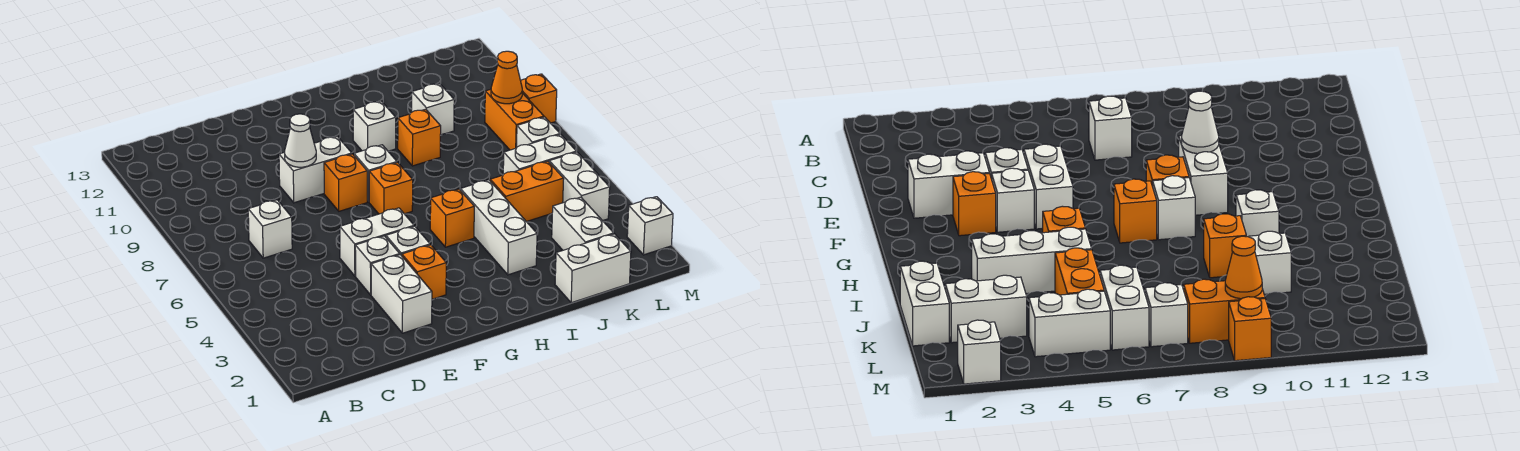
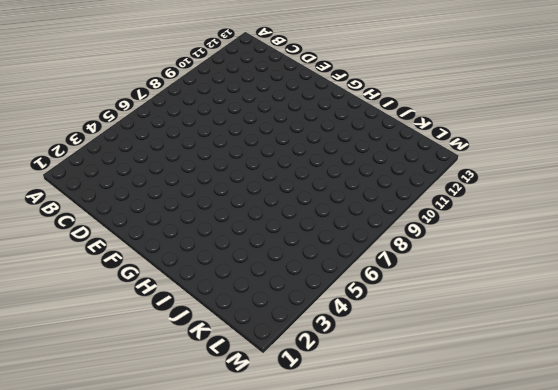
none -> white brick C7 level 1
none -> white brick E2:E3 level 1
none -> white brick E4 level 1

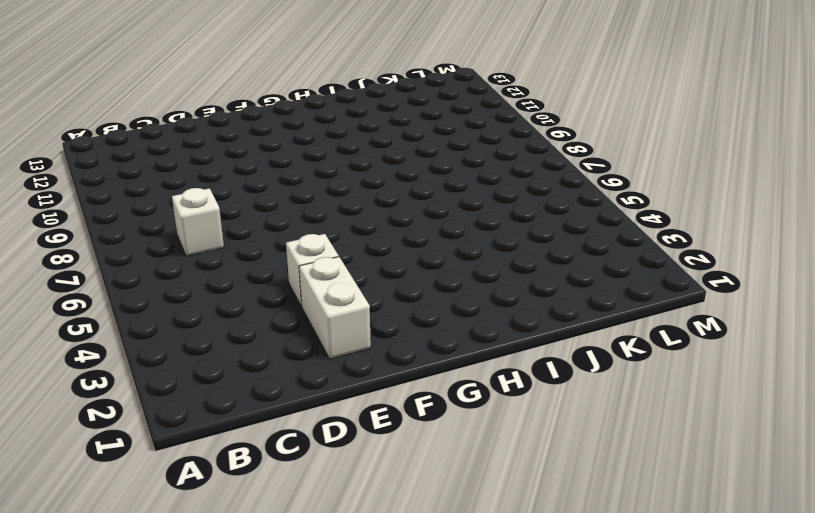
none -> white brick E5:F5 level 1
none -> white brick E9:F9 level 1
none -> orange brick F3 level 1

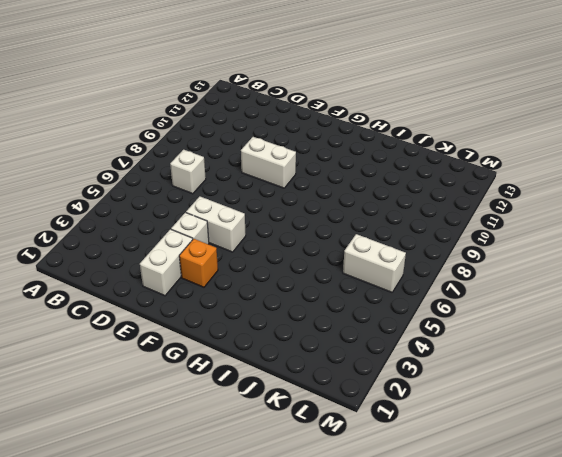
none -> white brick F4 level 1
none -> orange brick F8 level 1
none -> orange brick G7 level 1

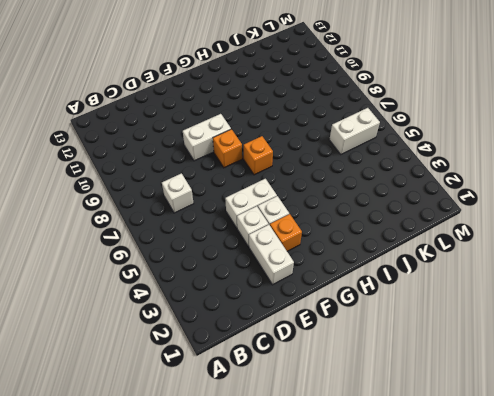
none -> white brick G8 level 1
none -> orange brick H5 level 1
none -> white brick H10 level 1

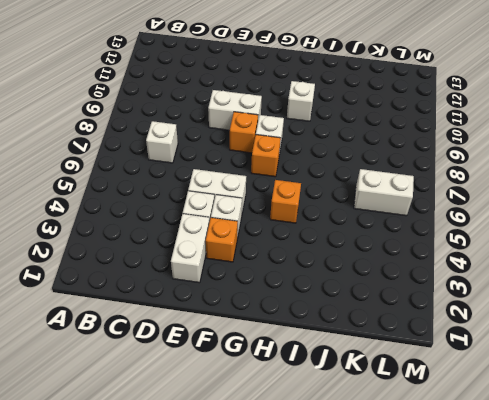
none -> white brick I3:I5 level 1
none -> orange brick I9 level 1
none -> white brick J1:K1 level 1

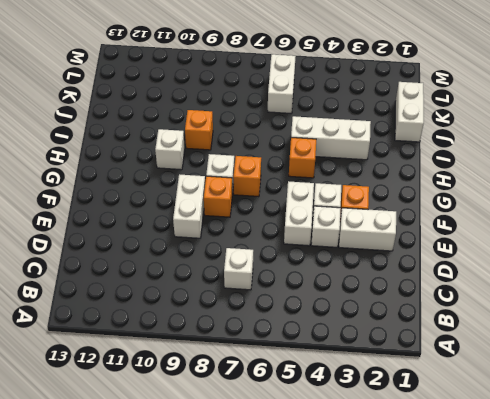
none -> orange brick J5:K5 level 1
none -> white brick J10 level 1
none -> white brick K2:K3 level 1

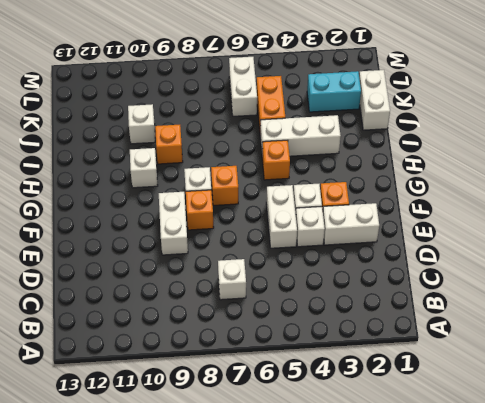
cyan brick K2:K3 level 1 -> white brick K2:K3 level 1
none -> white brick L4:L5 level 1
none -> white brick L7 level 1
none -> orange brick L8:L9 level 1

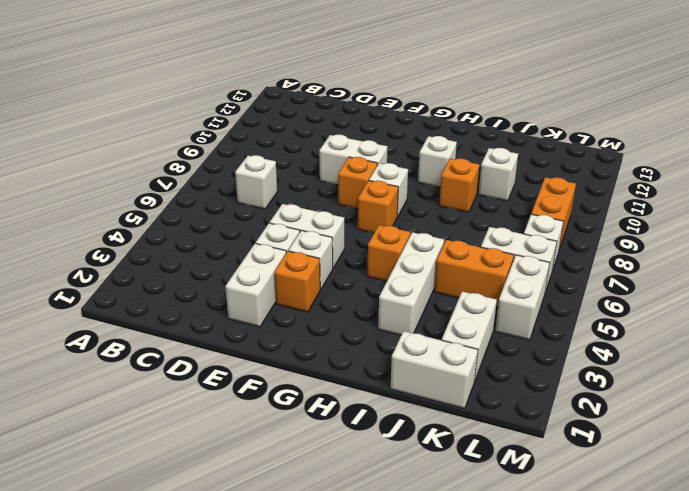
none -> white brick M2 level 1
none -> orange brick M9 level 1
none -> white cone E9 level 2

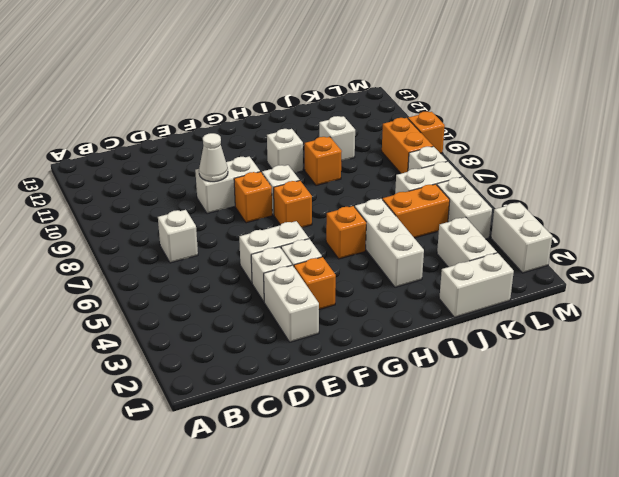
white brick M2:M3 level 1 -> white brick M2 level 1
none -> orange cone L9 level 2

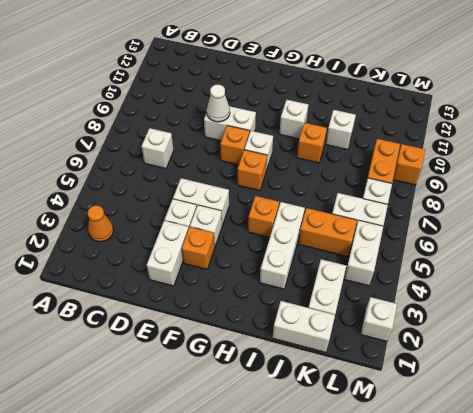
orange cone B3 level 1 -> orange cone L9 level 2

